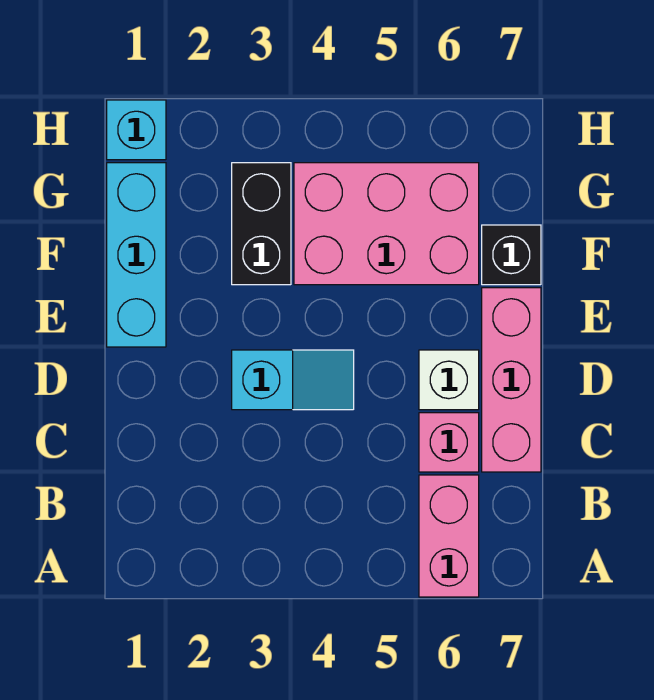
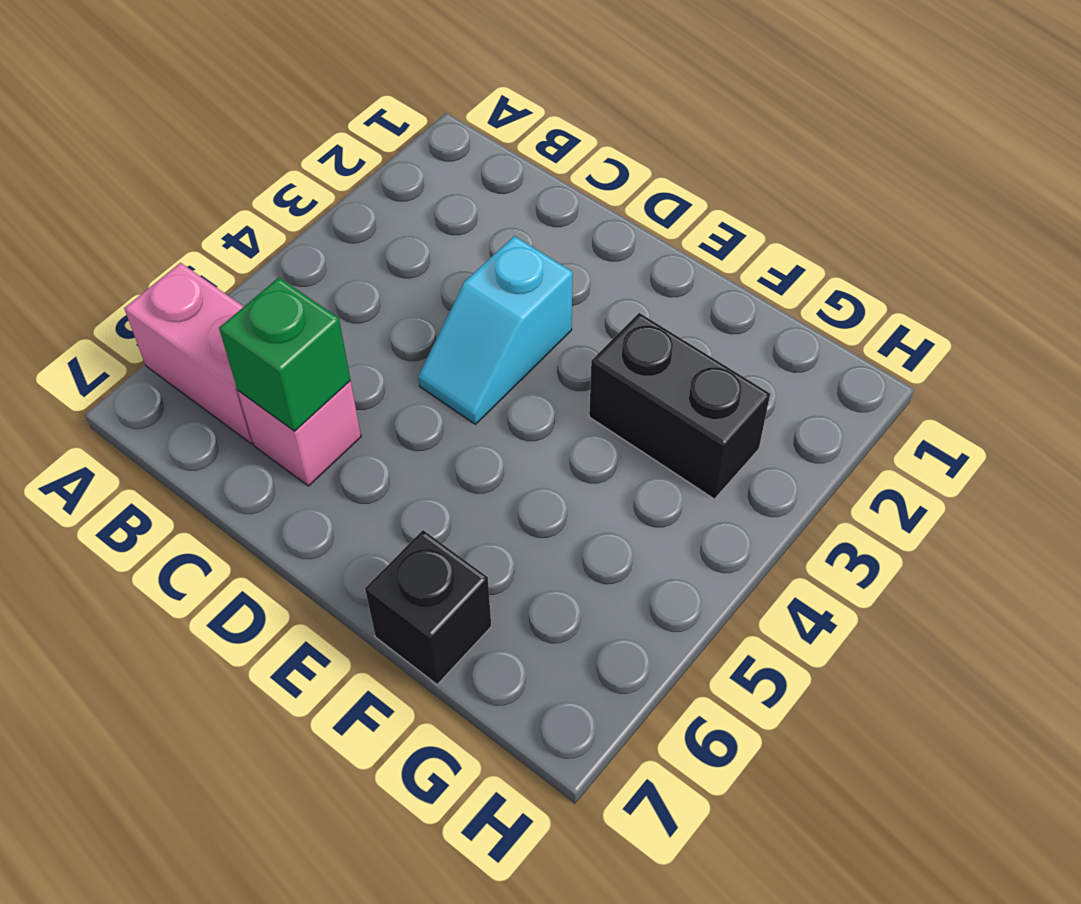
green brick C6 level 2 -> none
none -> pink brick C7:E7 level 1
none -> white brick D6 level 1

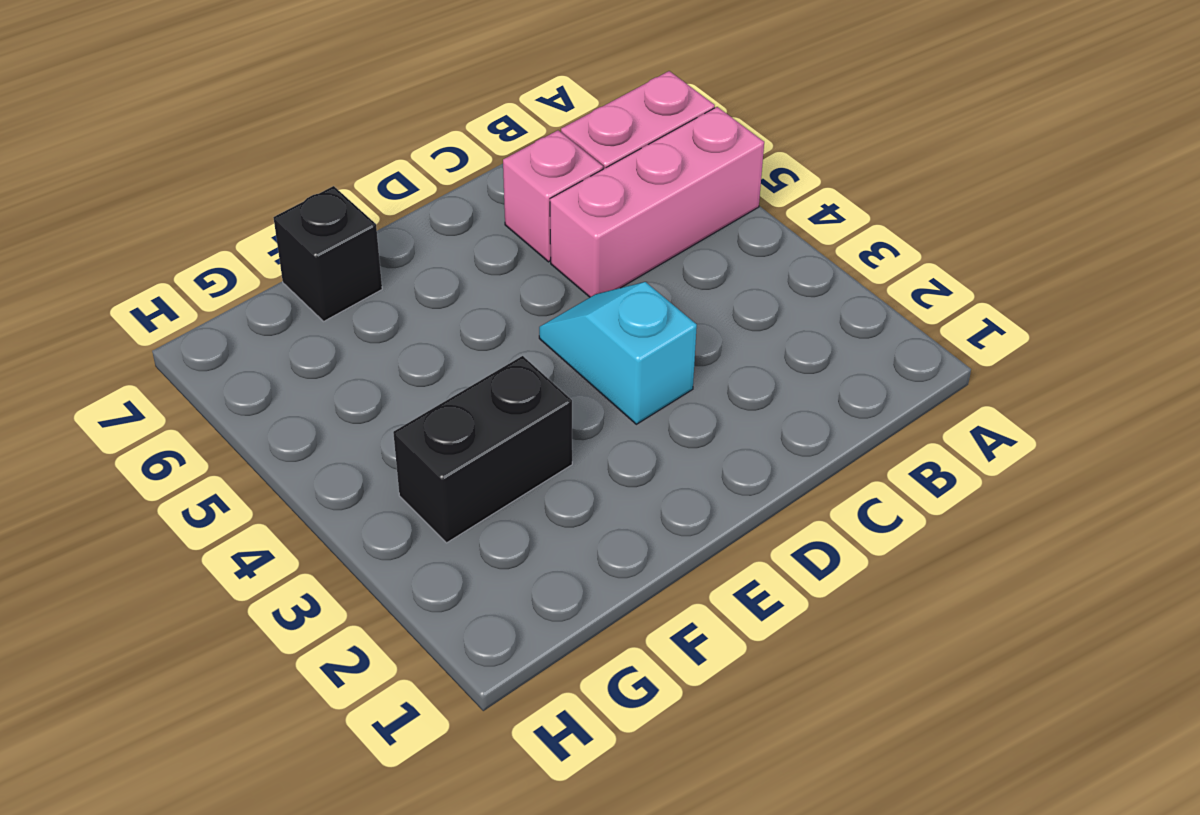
pink brick A5:C5 level 1 -> pink brick C7:E7 level 1
none -> white brick D6 level 1
none -> cyan brick E1:G1 level 1

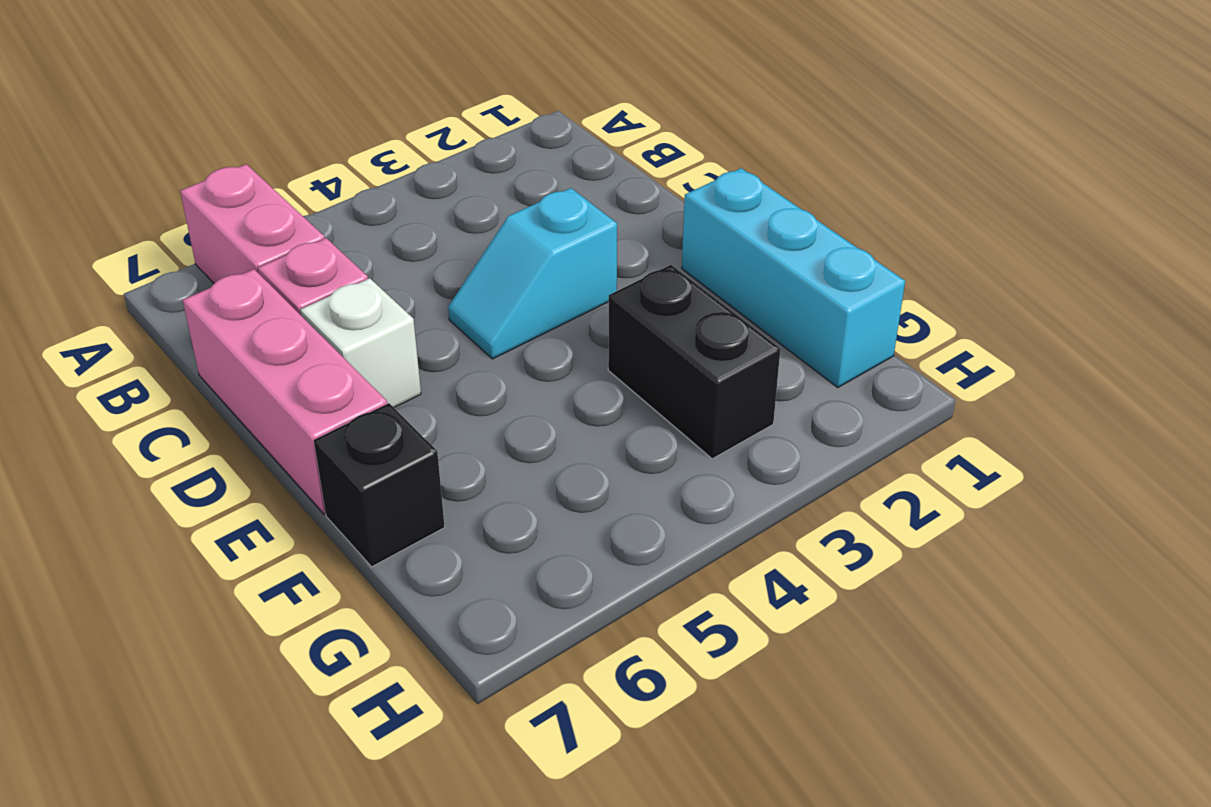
none -> pink brick F4:G6 level 1
none -> cyan brick H1 level 1

